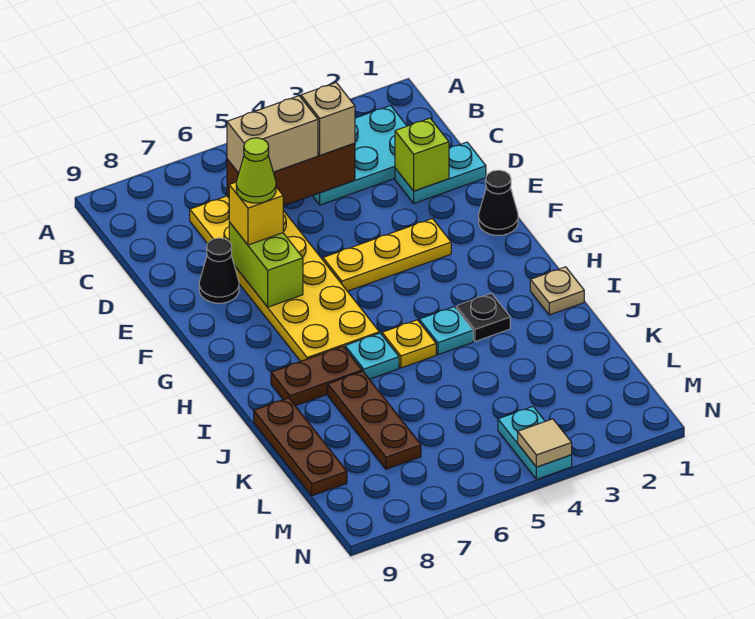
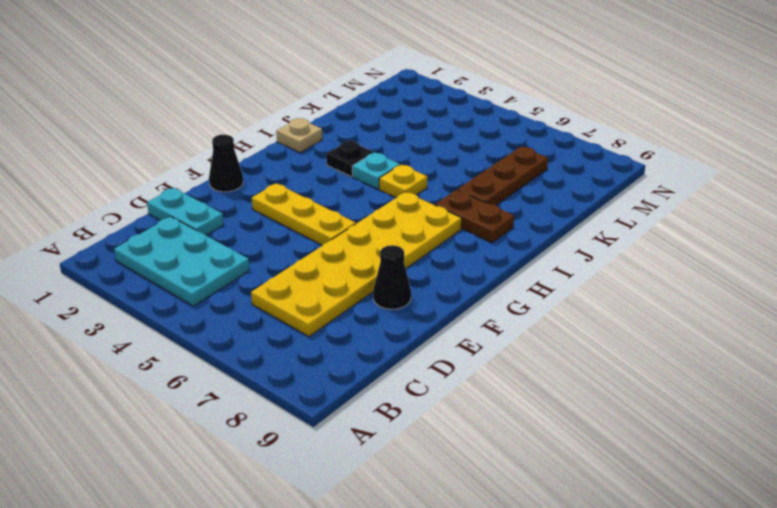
none -> cyan plate I6 level 1
none -> brown plate J9:L9 level 1
none -> cyan plate M4:N4 level 1

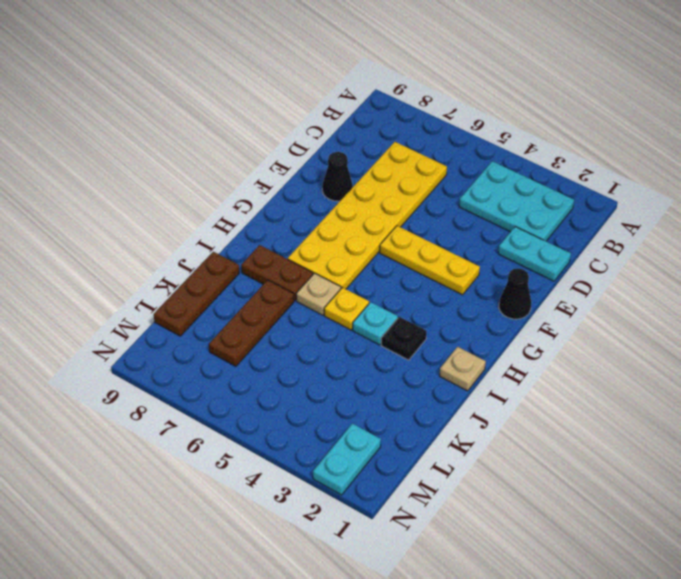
tan plate I6 level 1 -> cyan plate I6 level 1
cyan plate M2:N2 level 1 -> cyan plate M4:N4 level 1
none -> brown brick C4:C6 level 2
none -> lime brick D2 level 2
none -> lime brick E7:F7 level 2

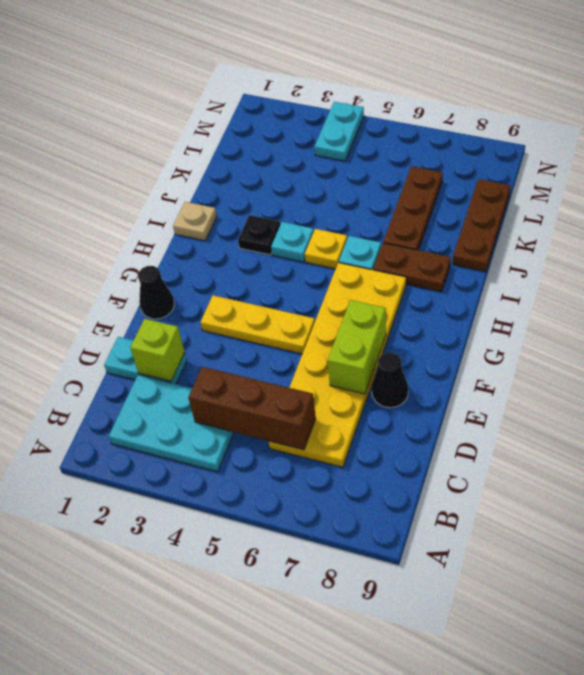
none -> tan tile N4 level 2
none -> tan brick C4 level 3
none -> tan brick C5:C6 level 3

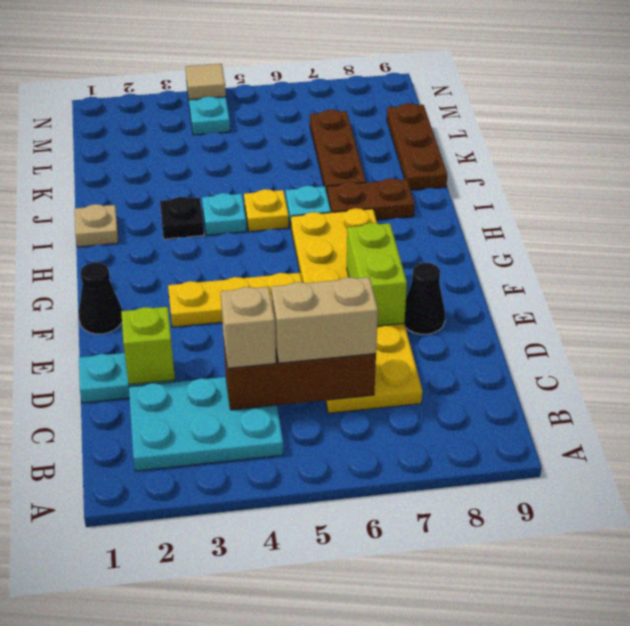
none -> yellow brick E7 level 3
none -> lime cone E7 level 4

